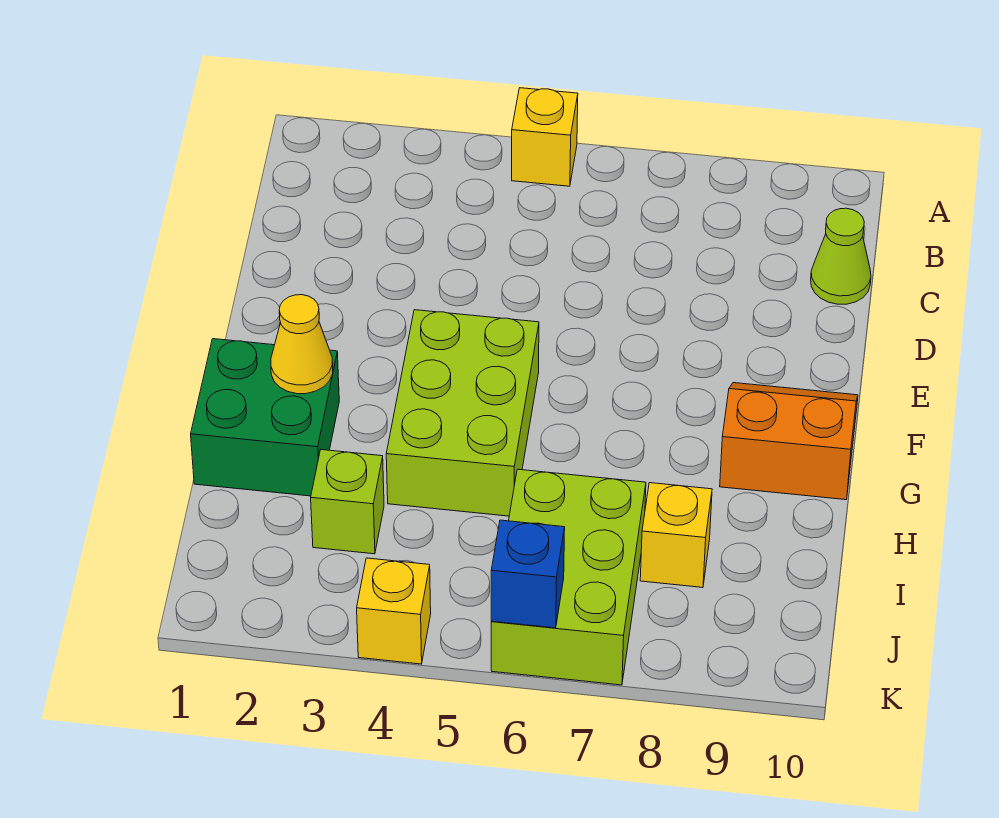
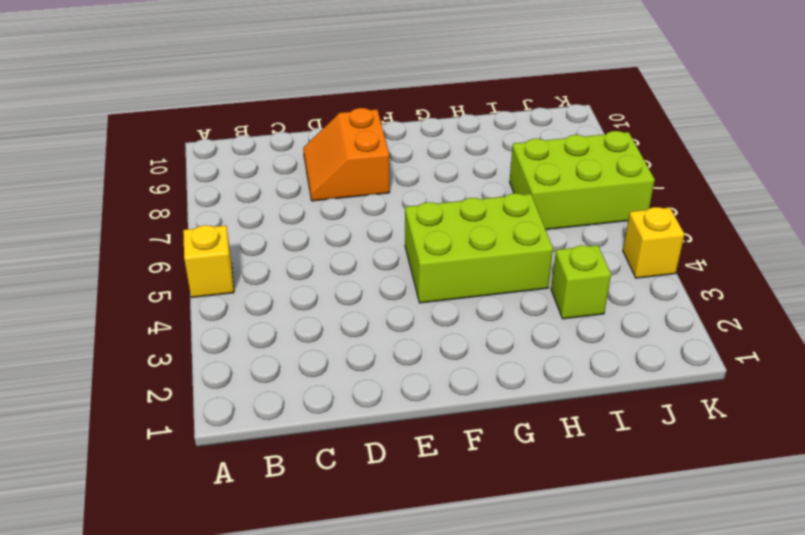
orange slope D8:E9 level 1 top E -> orange slope F9:G10 level 1 top G
none -> lime cone C10 level 1
none -> green brick G1:H2 level 1

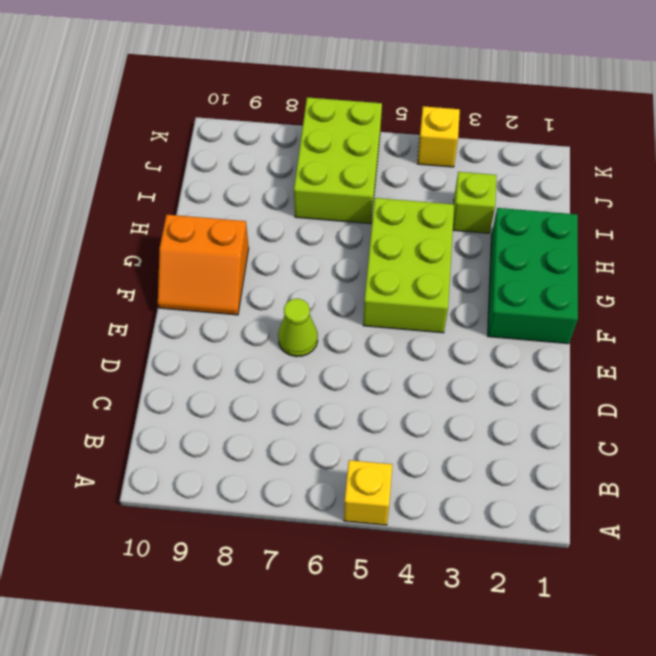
lime cone E7 level 1 -> lime cone C10 level 1
green brick F1:H2 level 1 -> green brick G1:H2 level 1
none -> yellow brick I8 level 1
none -> yellow cone G2 level 2

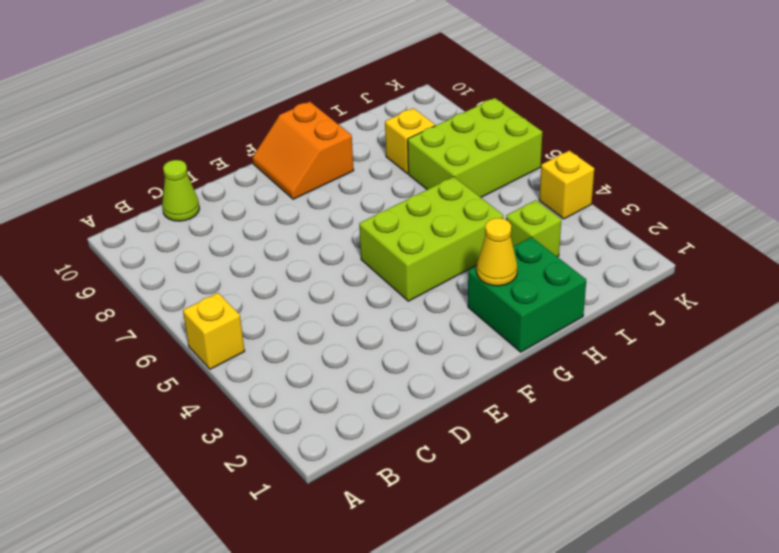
none -> blue brick K6 level 2

